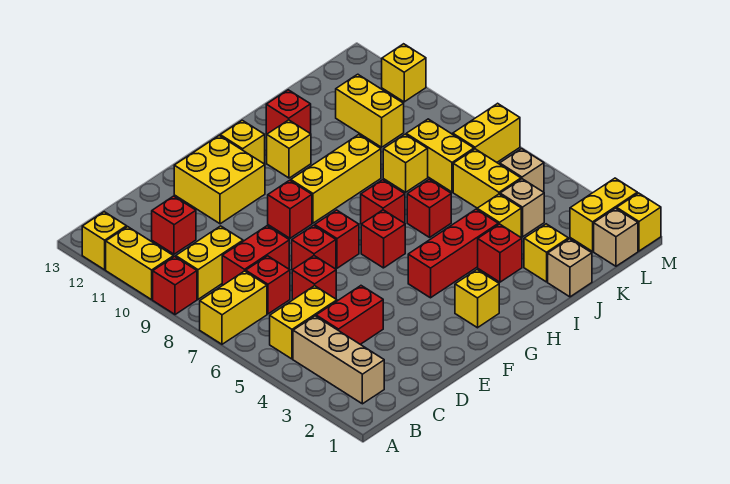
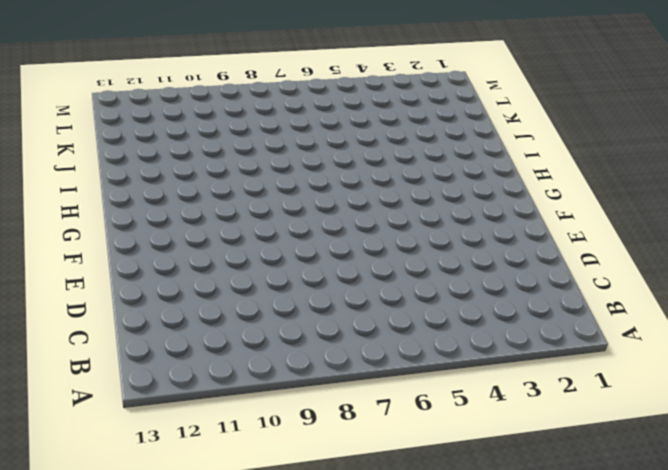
none -> yellow brick A7:B7 level 1
none -> red brick A9 level 1
none -> yellow brick A10:A11 level 1
none -> yellow brick A12 level 1

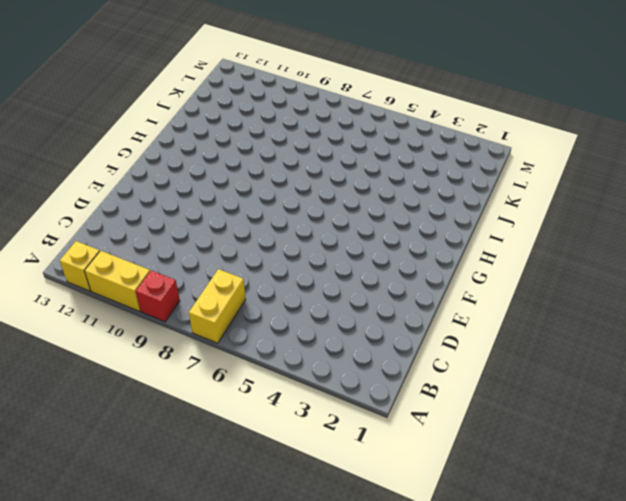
none -> tan brick B2:B4 level 1
none -> yellow brick B5:C5 level 1
none -> yellow brick B9:C9 level 1
none -> red brick C4:D4 level 1

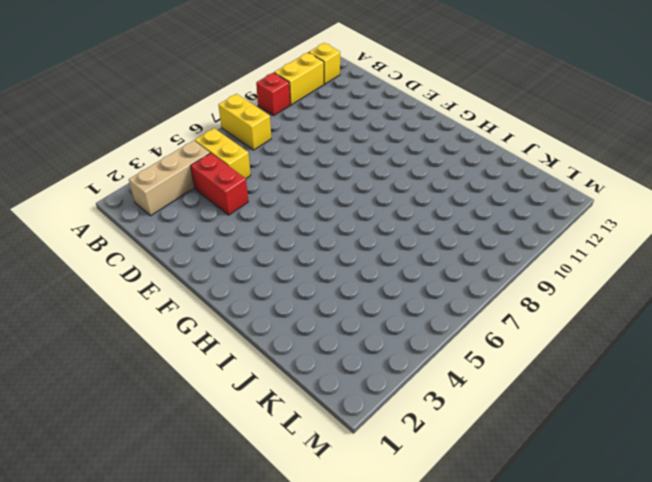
none -> yellow brick B9:C9 level 1
none -> red brick C7 level 1
none -> red brick C8:D8 level 1
none -> red brick C11 level 1

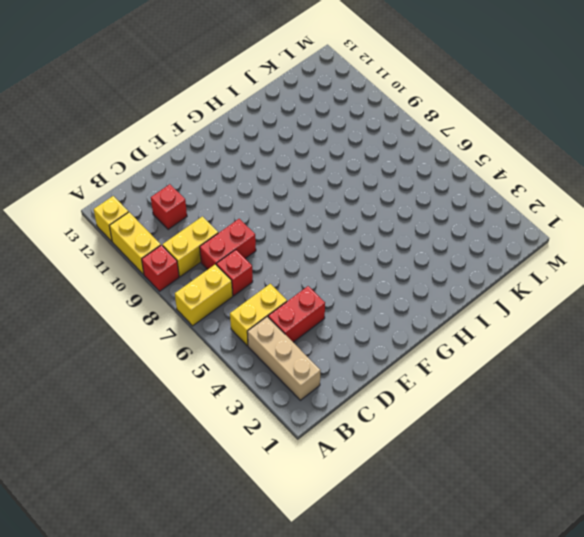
none -> red brick D6 level 1
none -> red brick E7 level 1
none -> yellow brick E11:F12 level 1
none -> red brick F7 level 1

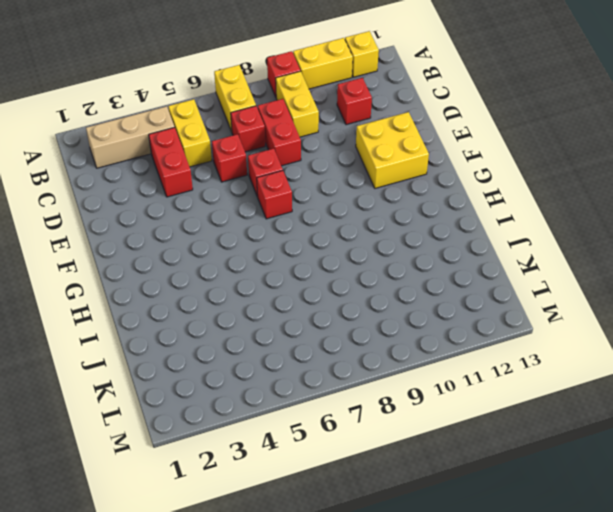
none -> red brick F9 level 1
none -> yellow brick G2 level 1
none -> red brick G4:I4 level 1
none -> red brick G6 level 1

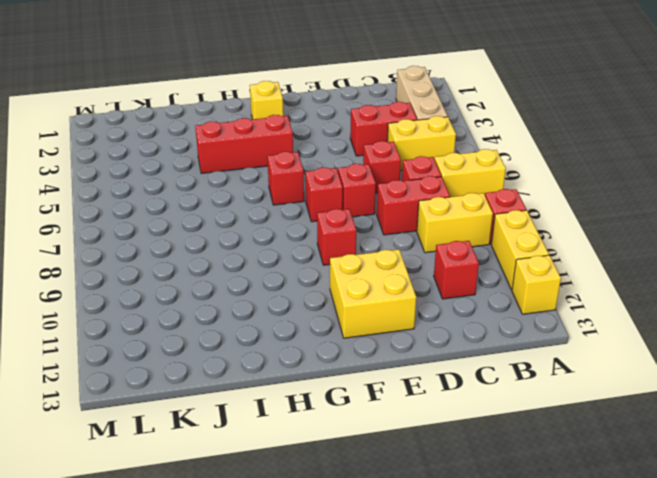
none -> yellow brick G9:I9 level 1
none -> yellow brick G12 level 1
none -> red brick H7 level 1
none -> yellow brick H11 level 1

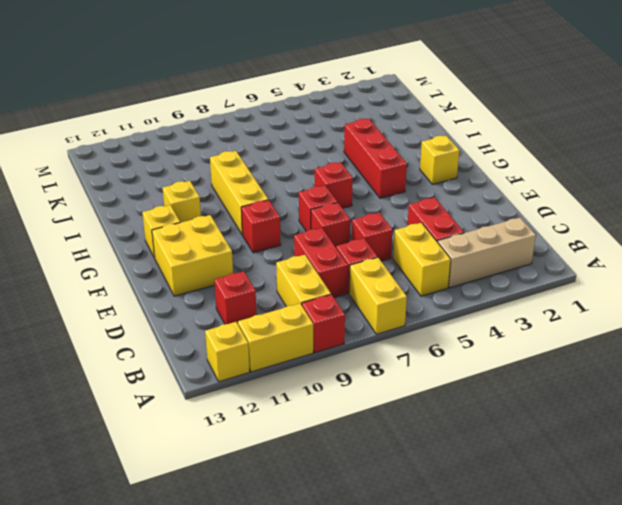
none -> red brick H7 level 1
none -> red brick I3 level 1
none -> red brick I6 level 1
none -> red brick I12 level 1

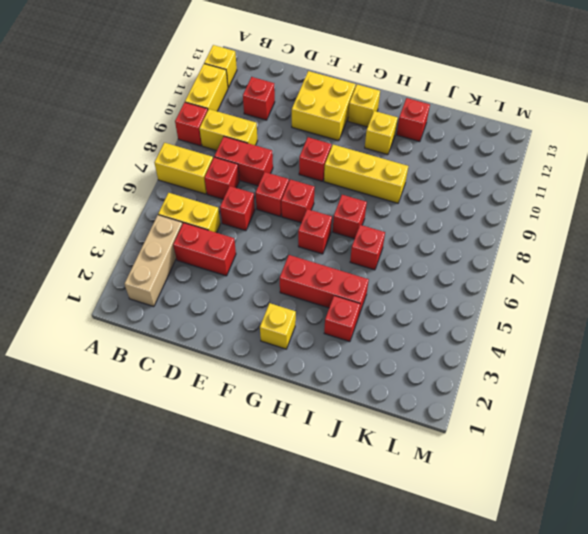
none -> tan brick J1 level 1
none -> yellow brick J2 level 1
none -> yellow brick J4 level 1
none -> yellow brick J8 level 1

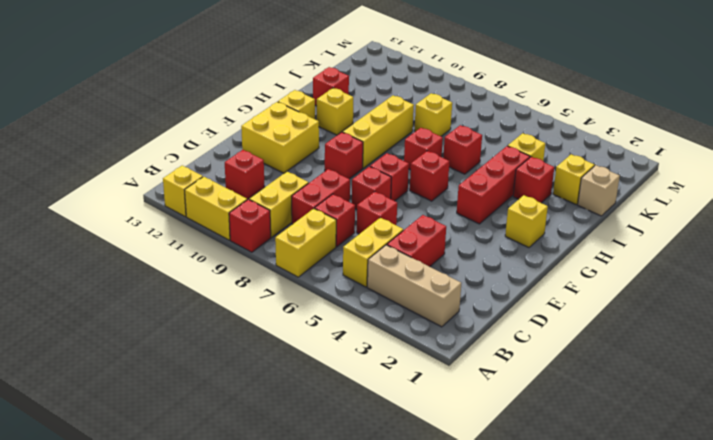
none -> tan brick K4 level 1
none -> yellow brick K5:K6 level 1
none -> yellow brick K7:K8 level 1
none -> yellow brick K10:K11 level 1

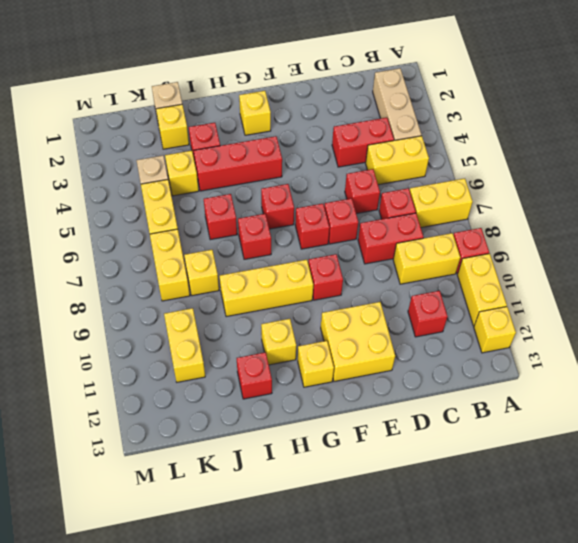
none -> tan brick L1 level 1
none -> yellow brick L2:M2 level 1
none -> tan brick L5 level 1
none -> yellow brick L7:M7 level 1

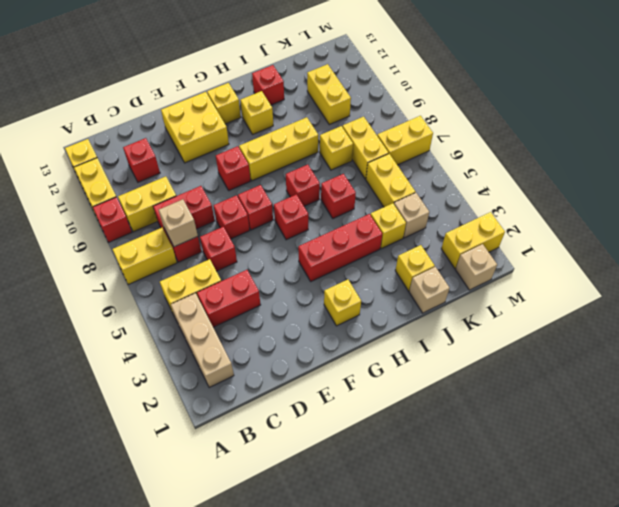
tan brick C7 level 2 -> tan brick L5 level 1
none -> red brick I3 level 1
none -> yellow brick M1 level 1
none -> yellow brick M11 level 1

